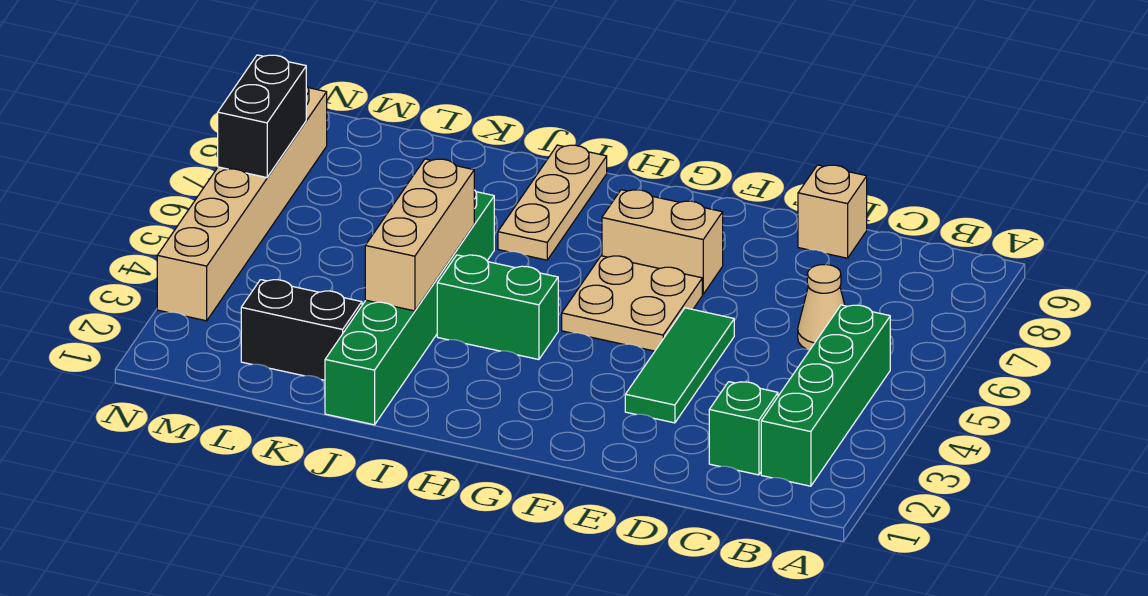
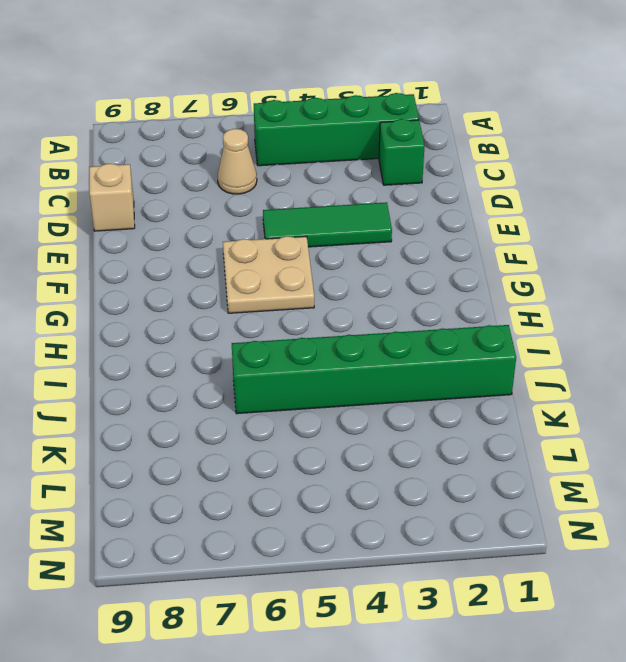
none -> tan brick F7:G7 level 1
none -> green brick H4:I4 level 1
none -> tan plate I7:I9 level 1

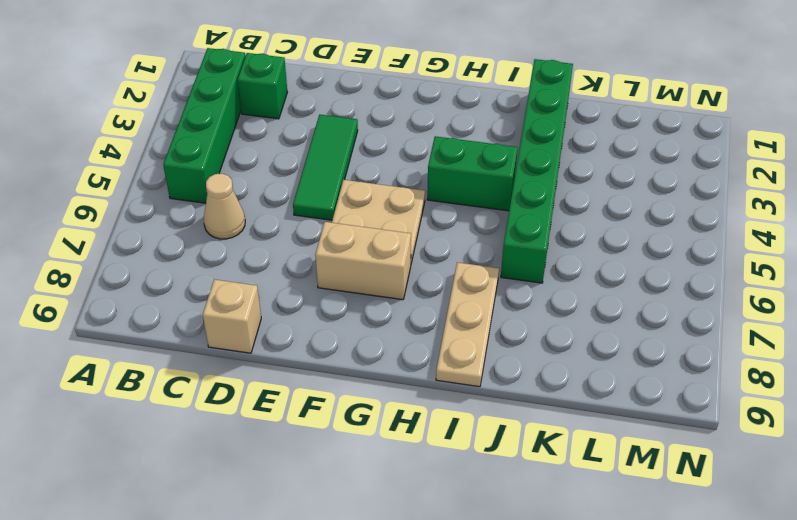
none -> black brick K2:L2 level 1
none -> tan brick N3:N8 level 1
none -> tan brick J3:J5 level 2

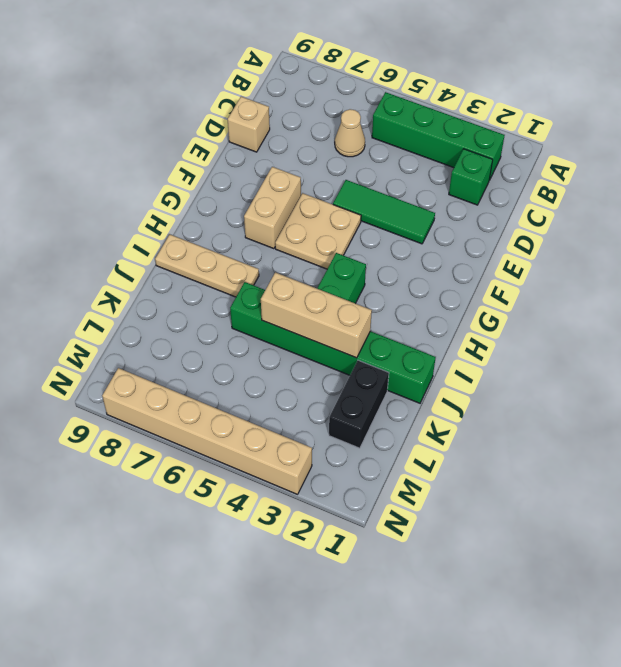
none -> black brick N6:N7 level 2

